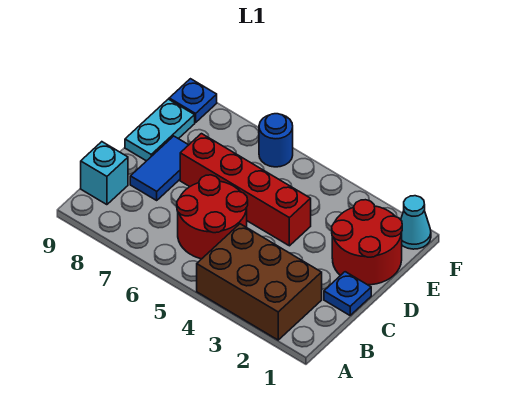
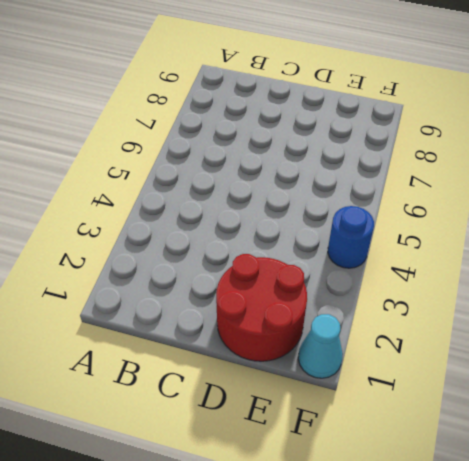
blue round brick F4 level 1 -> blue round brick F6 level 1
none -> brown brick A2:B4 level 1
none -> red round brick B5:C6 level 1

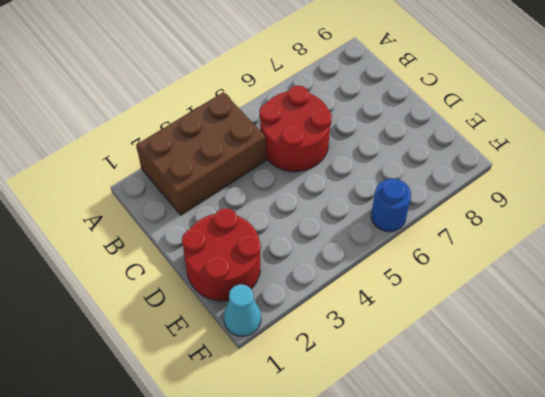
none -> cyan brick B9 level 1
none -> blue plate C1 level 1

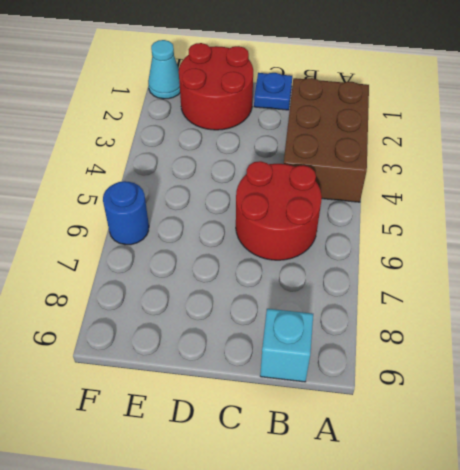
none -> blue tile C8:D8 level 1
none -> red brick D4:D7 level 1

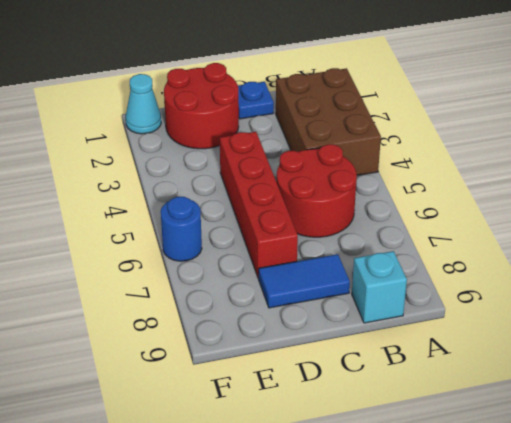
none -> cyan plate D9:E9 level 1
none -> blue plate F9 level 1

